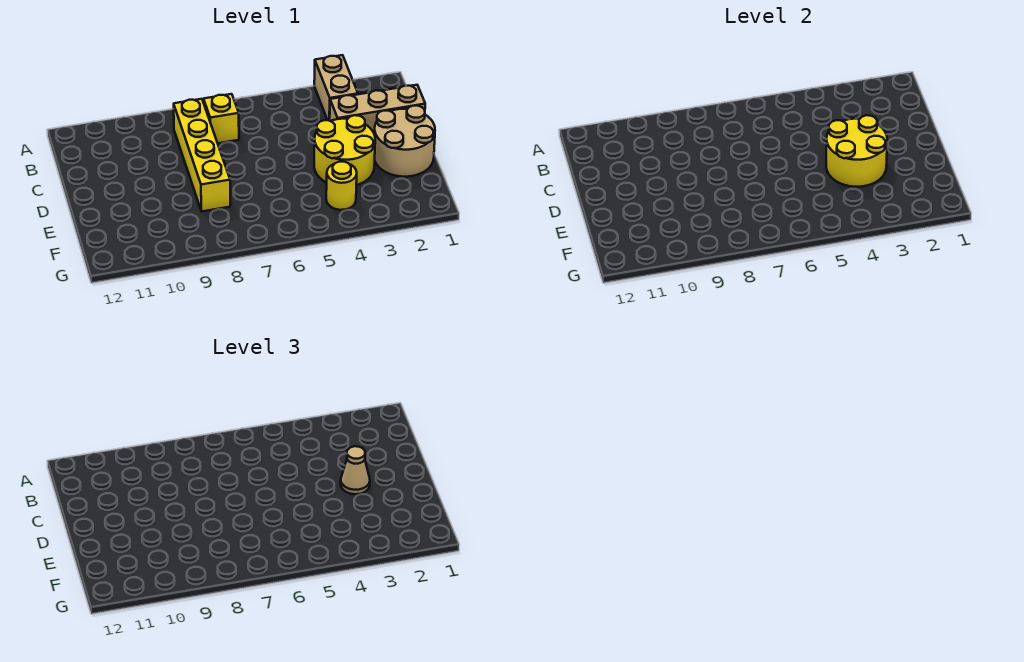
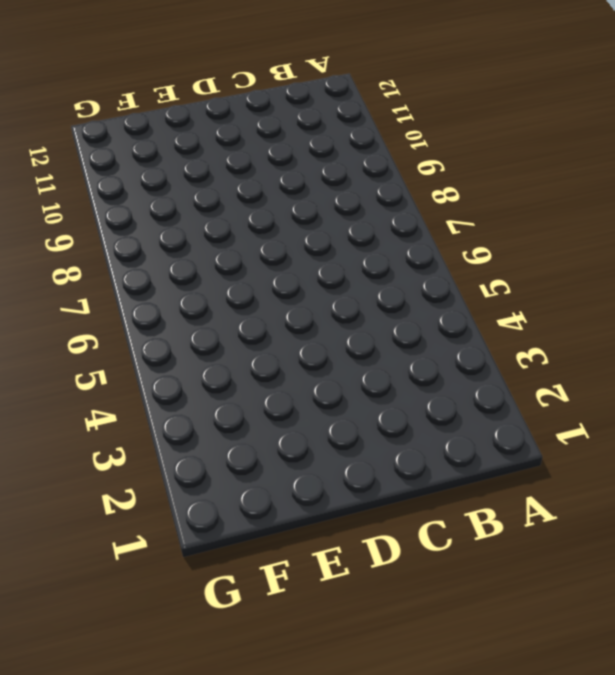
none -> tan brick A3:B3 level 1
none -> yellow brick B7 level 1

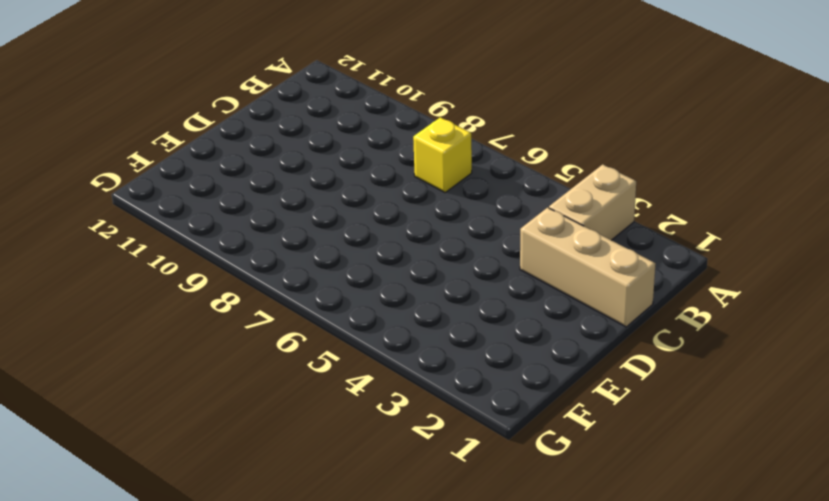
none -> yellow brick B8:E8 level 1
none -> tan round brick D1:E2 level 1

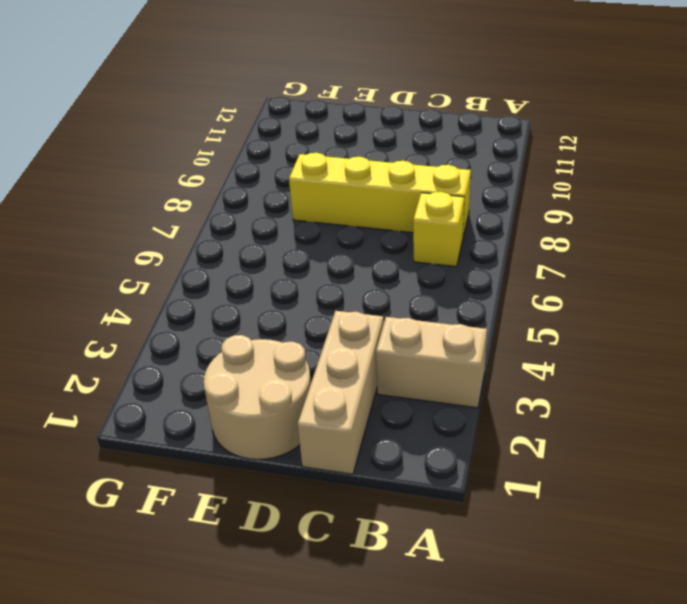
none -> yellow round brick D3:E4 level 1
none -> yellow round brick F4 level 1

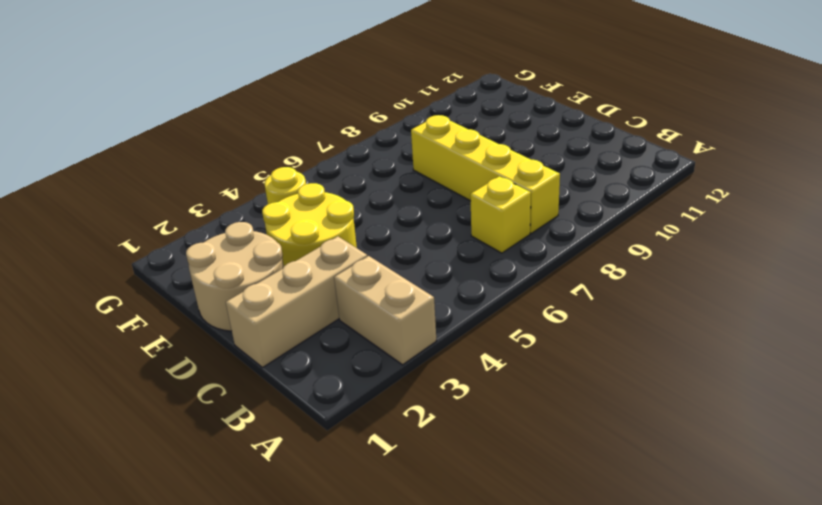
none -> yellow round brick D3:E4 level 2
none -> tan cone D3 level 3

